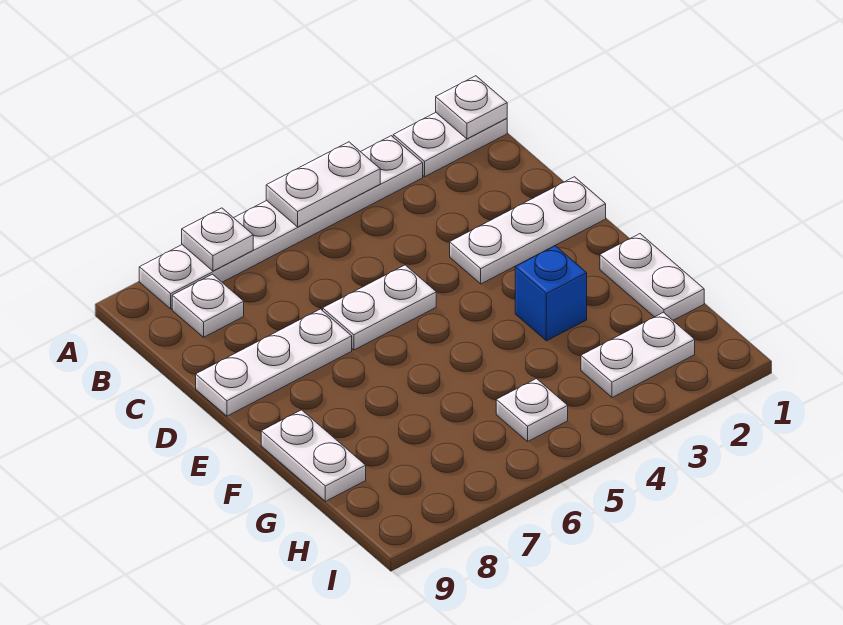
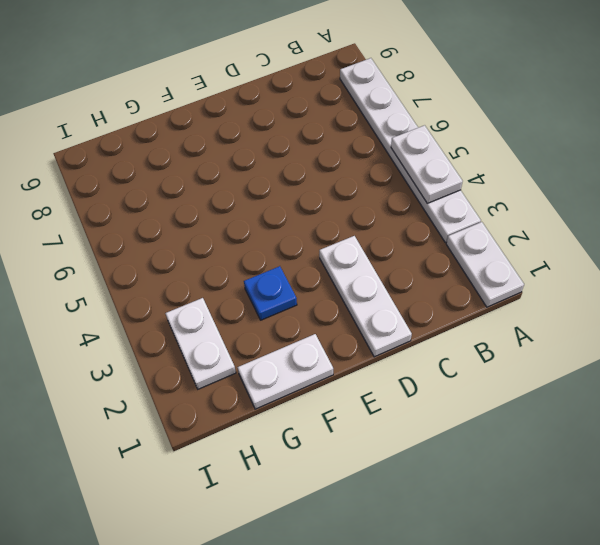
blue plate F3 level 1 -> blue brick F3 level 1
none -> white plate B8 level 1
none -> white plate D5:D6 level 1
none -> white plate D7:D9 level 1

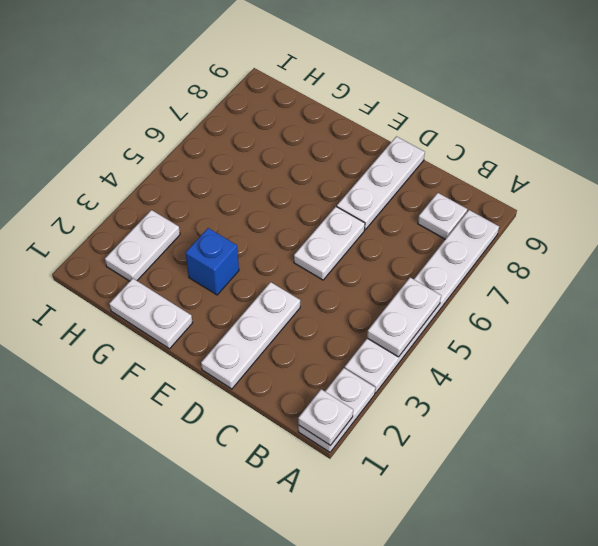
none -> white plate F9:G9 level 1
none -> white plate H5 level 1
none -> white plate A7 level 2

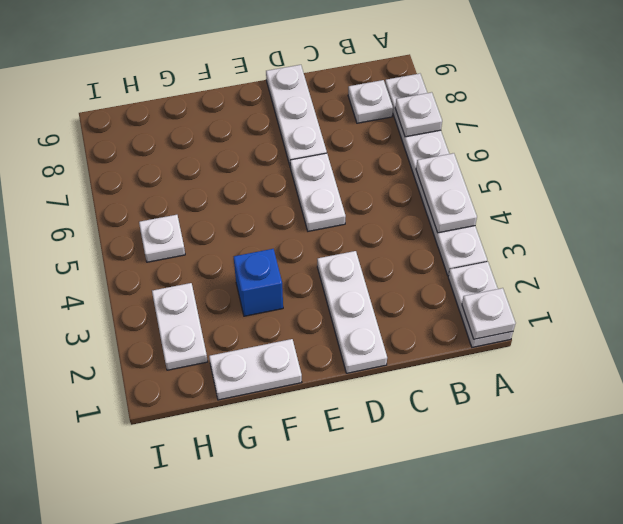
none -> white plate F9:G9 level 1

